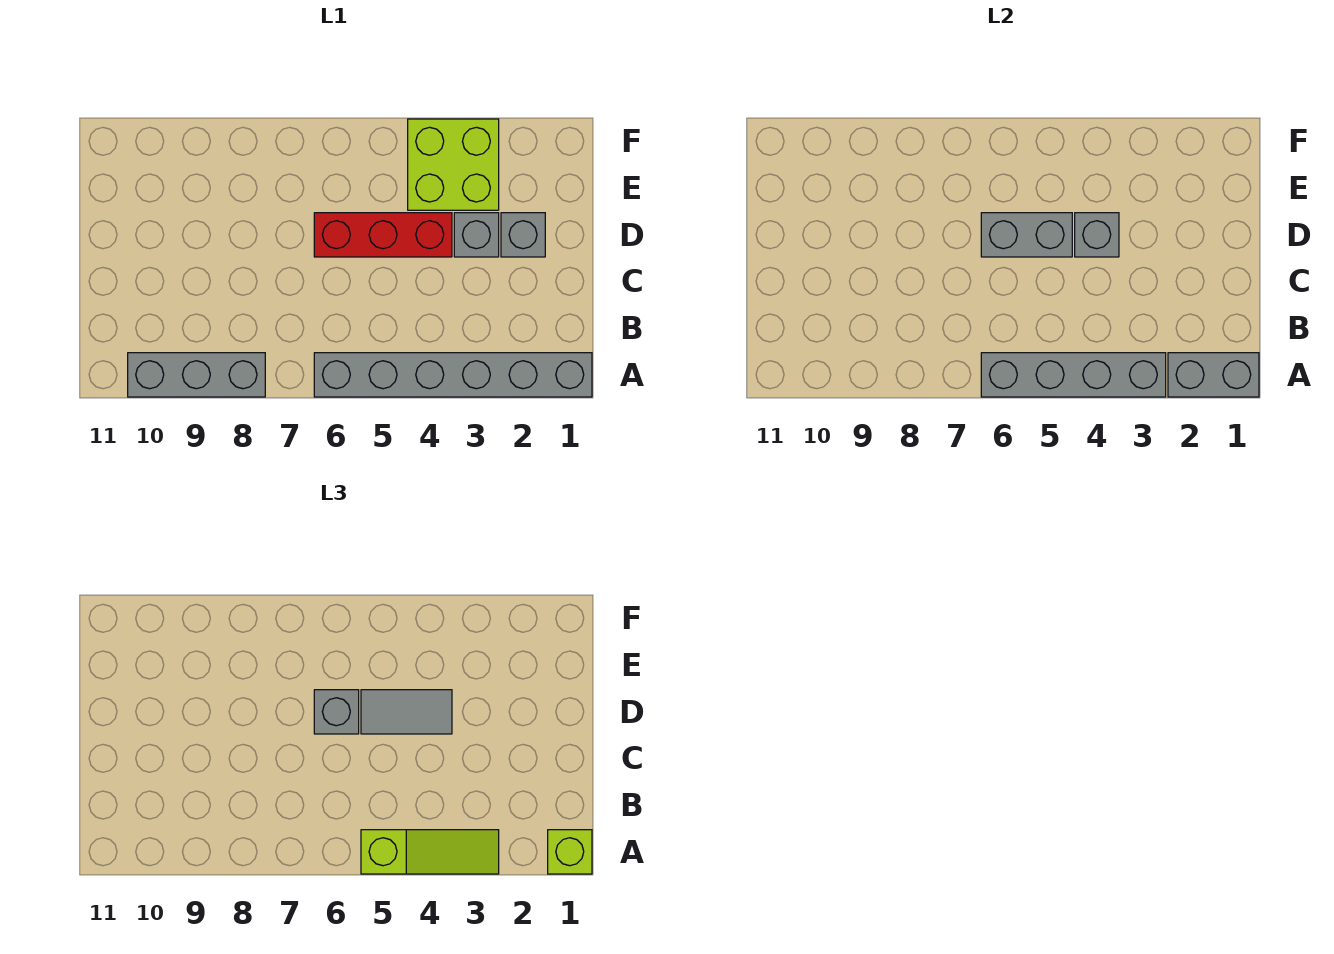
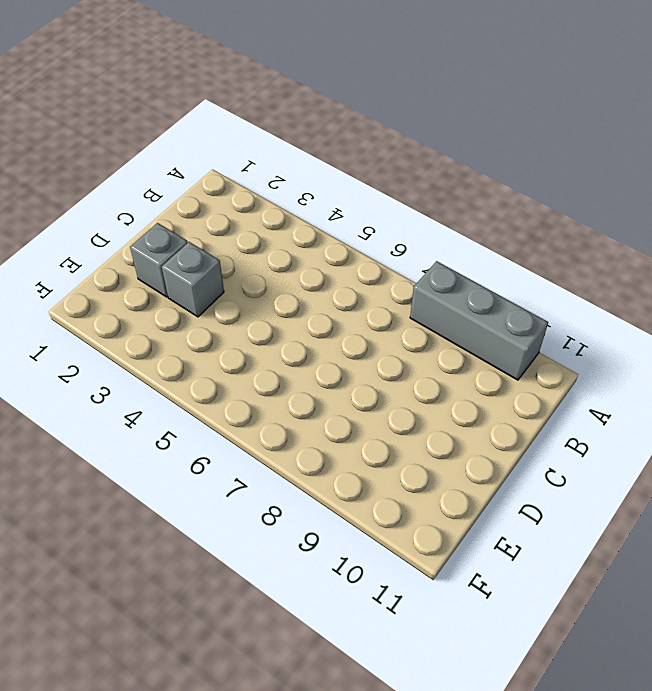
none -> grey brick A1:A6 level 1
none -> red brick D4:D6 level 1
none -> lime brick E3:F4 level 1

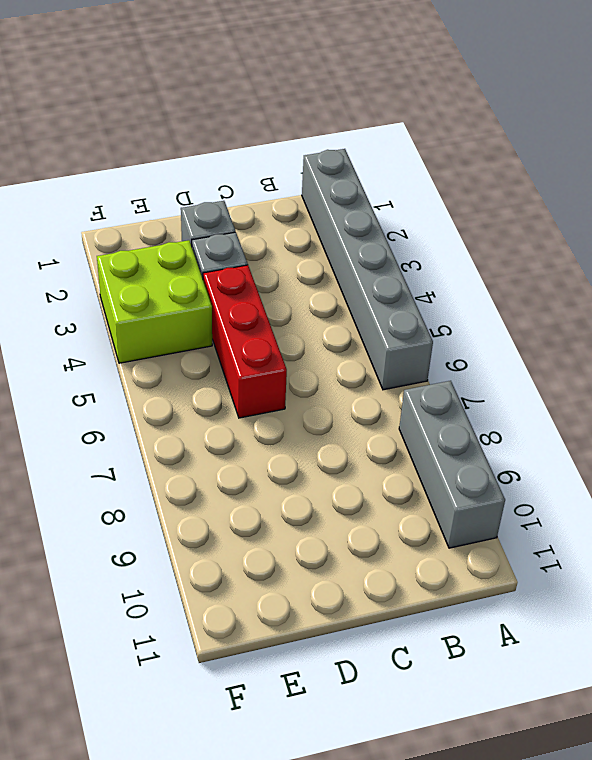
none -> grey brick A1:A2 level 2
none -> grey brick A3:A6 level 2
none -> grey brick D4 level 2

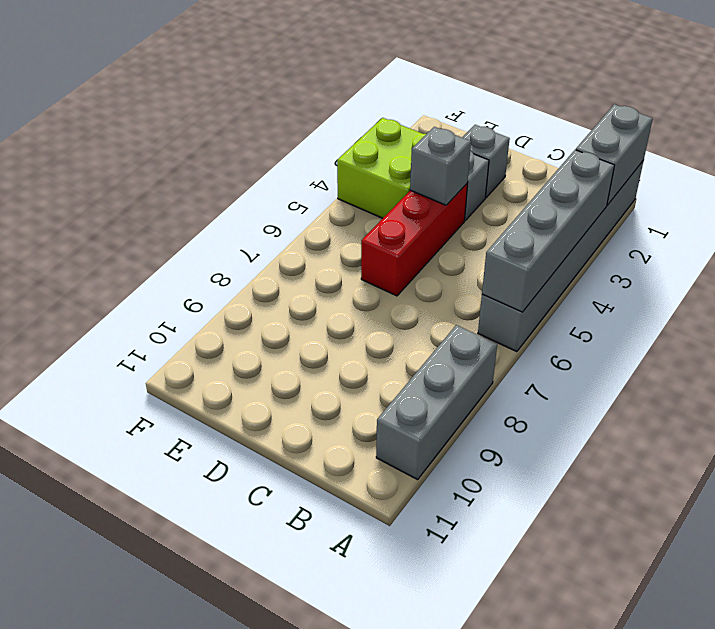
none -> grey brick D5:D6 level 2
none -> lime brick A1 level 3
none -> lime slope A3:A5 level 3 top 5

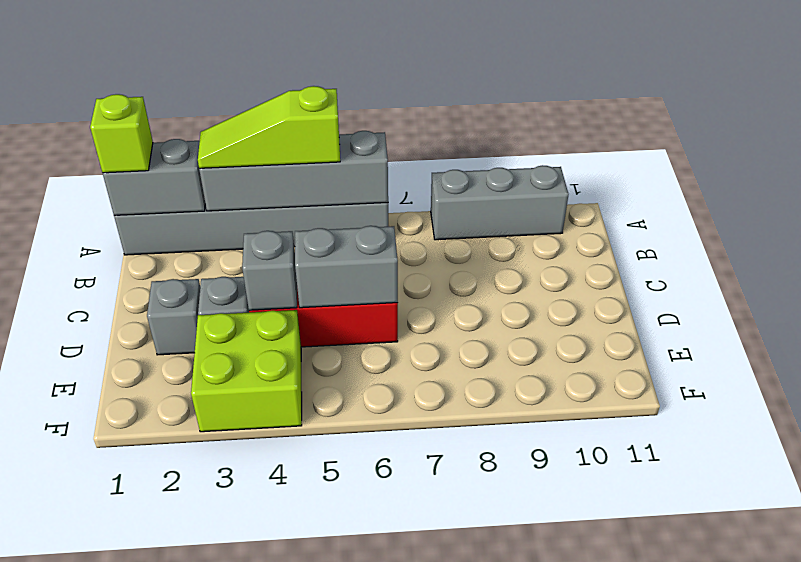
none -> grey tile D4:D5 level 3
none -> grey brick D6 level 3

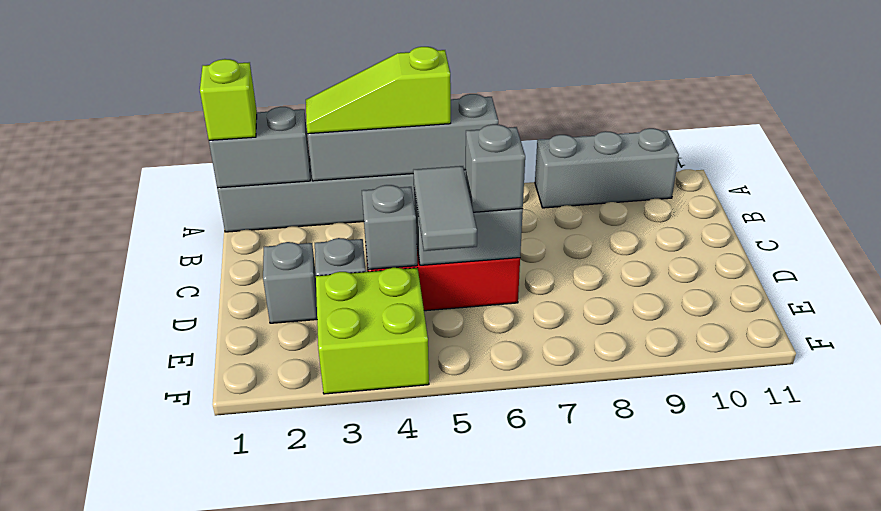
grey tile D5:E5 level 3 -> grey tile D4:D5 level 3

